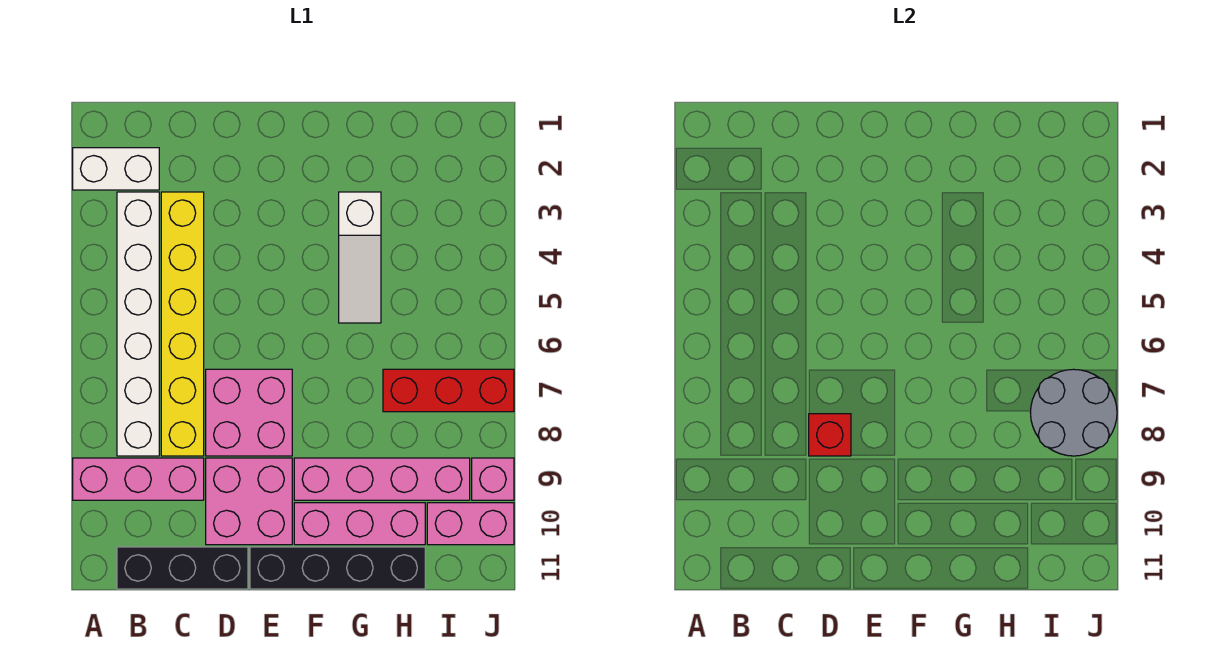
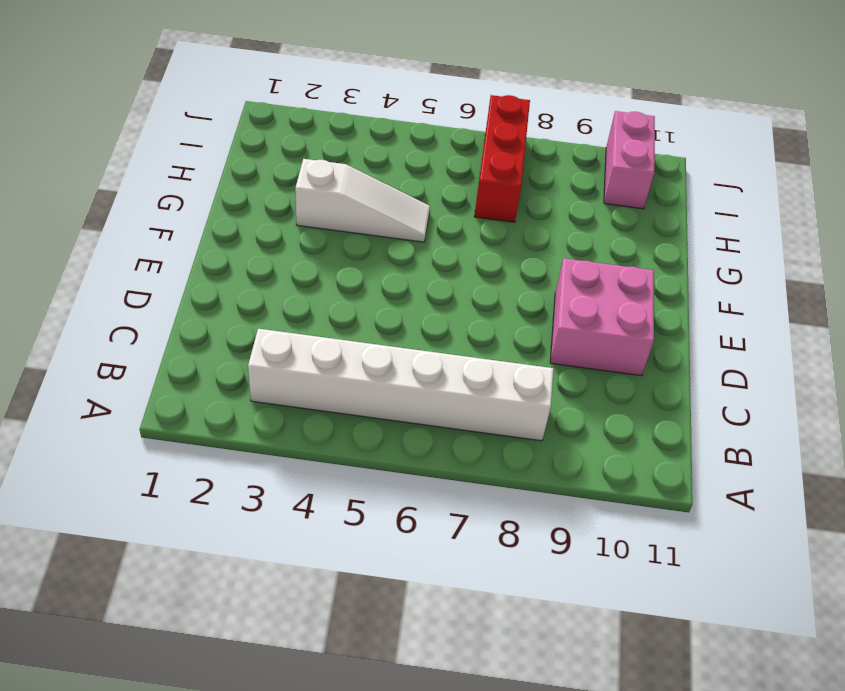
none -> white brick A2:B2 level 1
none -> pink brick A9:C9 level 1
none -> black brick B11:D11 level 1

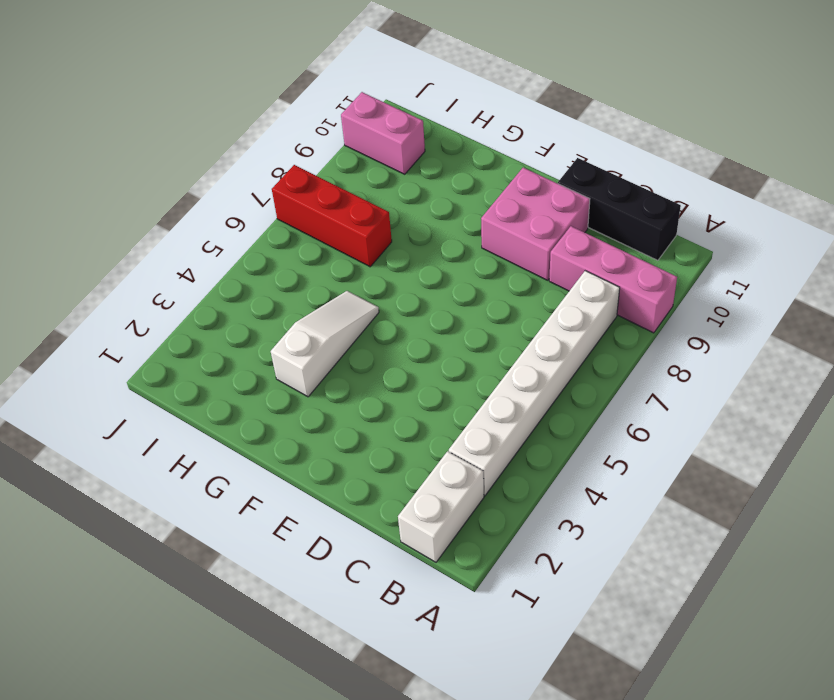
white brick B1:B2 level 1 -> white brick A2:B2 level 1
none -> yellow brick C3:C8 level 1
none -> pink brick D7:E8 level 1
none -> black brick E11:H11 level 1

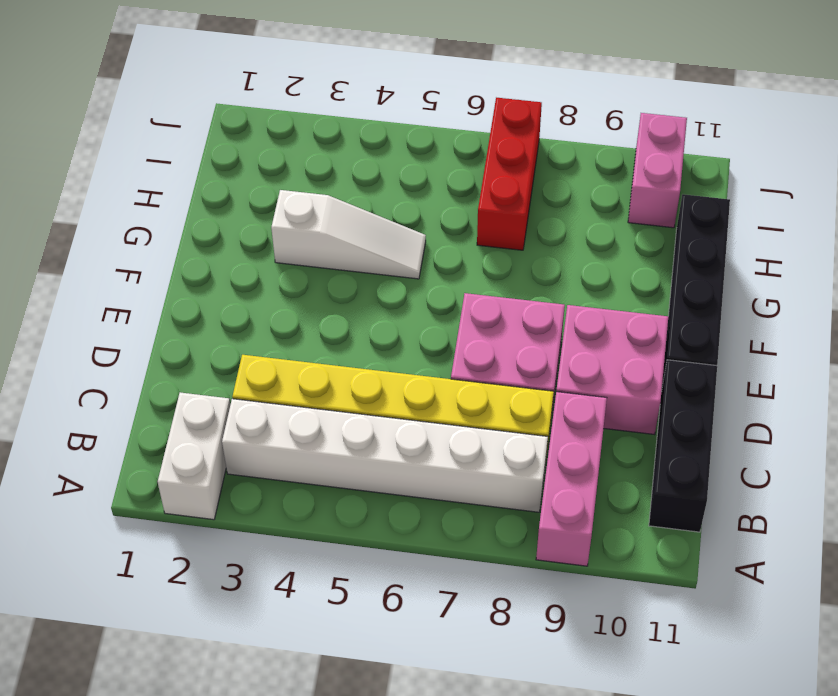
none -> pink brick F9:I9 level 1
none -> pink brick F10:H10 level 1
none -> pink brick J9 level 1

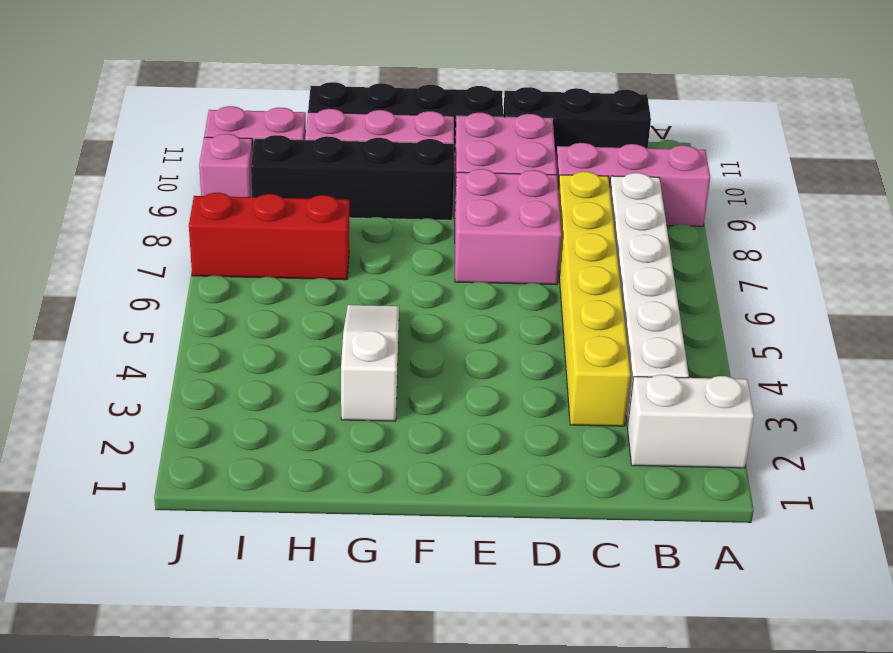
black brick F9:I9 level 1 -> pink brick F9:I9 level 1
none -> red brick D8 level 2
none -> grey round brick I7:J8 level 2

